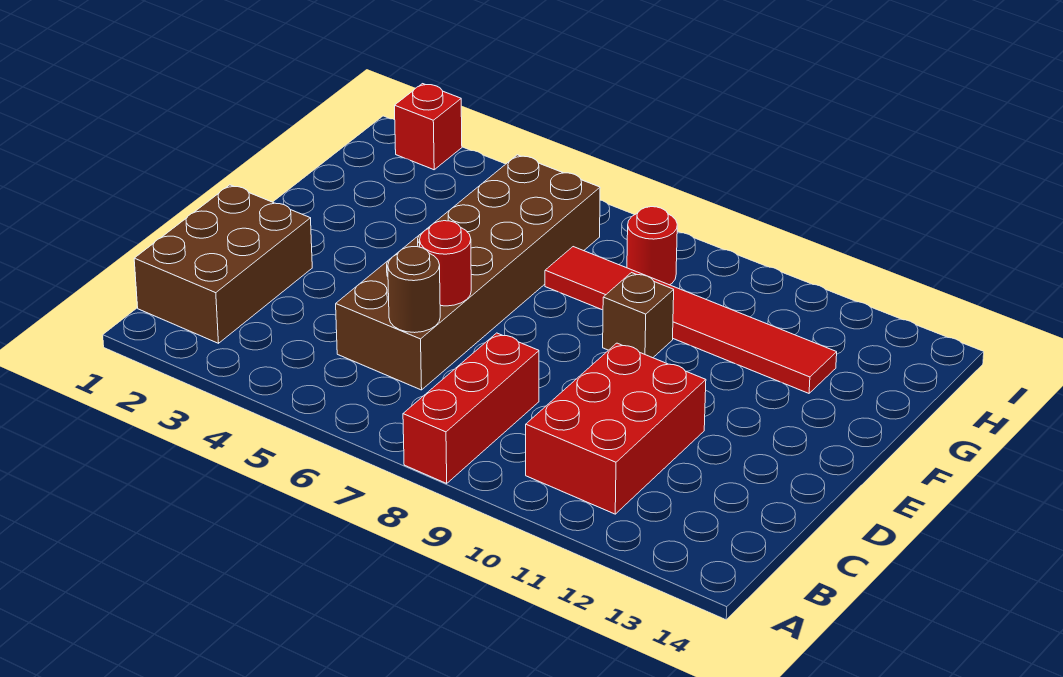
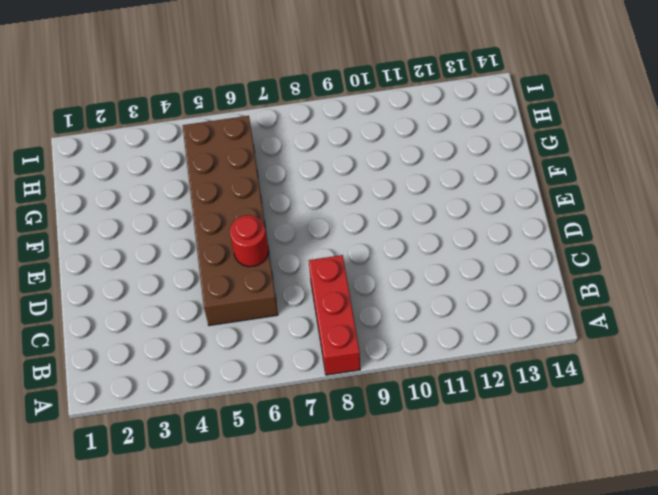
none -> brown brick B1:D2 level 1
none -> red brick B10:D11 level 1

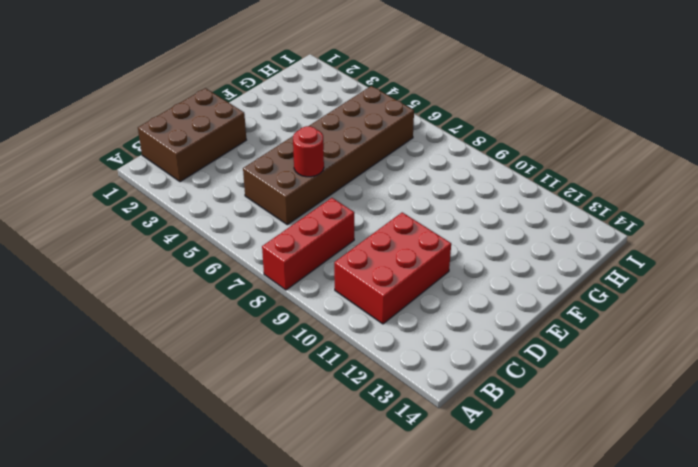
none -> brown brick F9 level 1
none -> red tile G7:G12 level 1

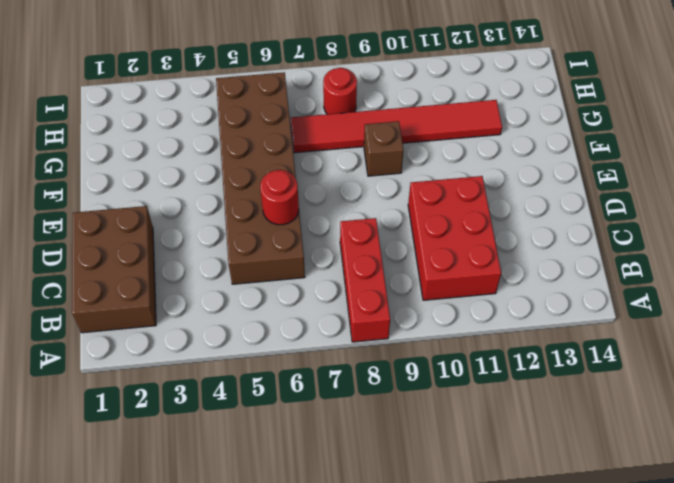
none -> red brick I2 level 1
none -> brown round brick C6 level 2

